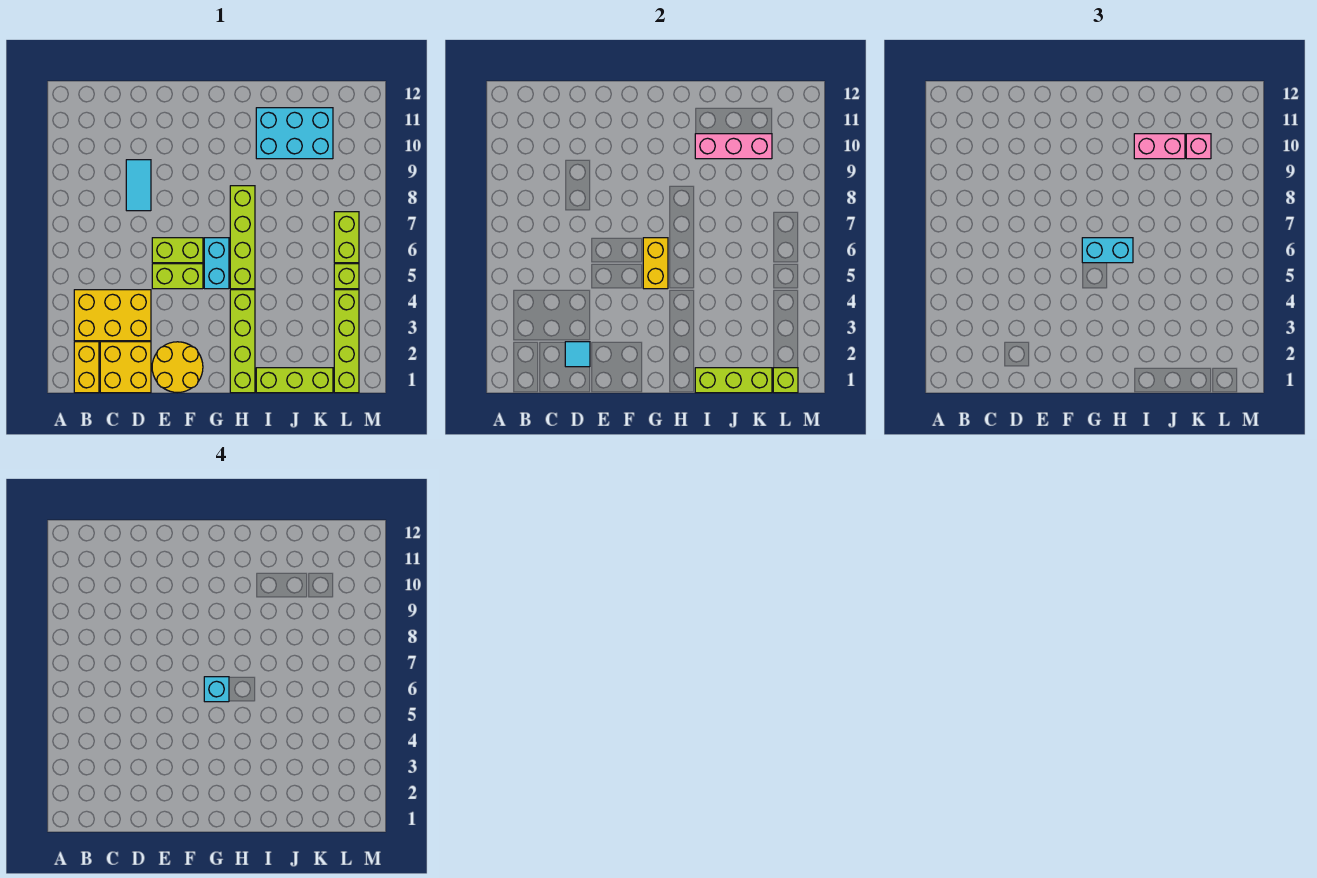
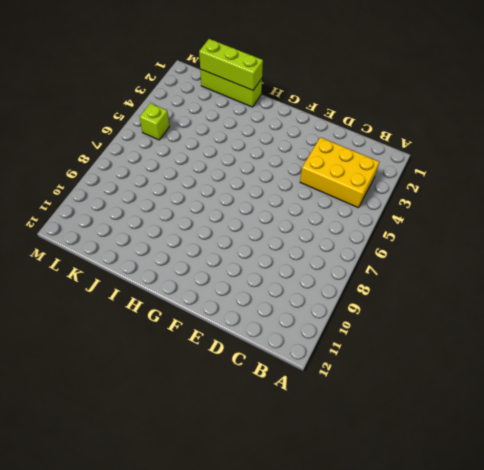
none -> yellow brick B1:B2 level 1
none -> yellow brick C1:D2 level 1
none -> cyan tile D8:D9 level 1

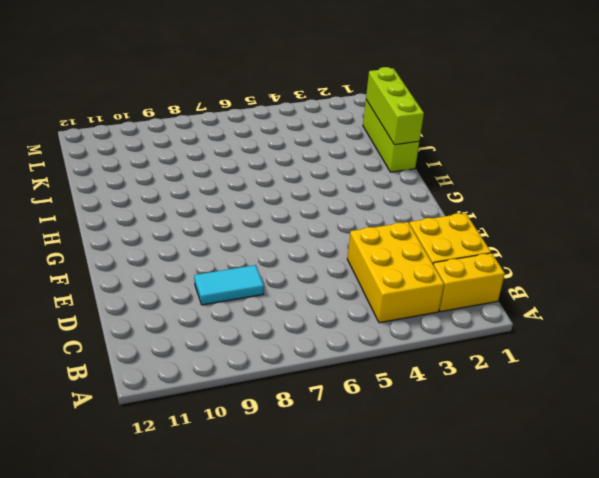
none -> yellow round brick E1:F2 level 1
none -> lime brick E5:F5 level 1
none -> lime brick E6:F6 level 1

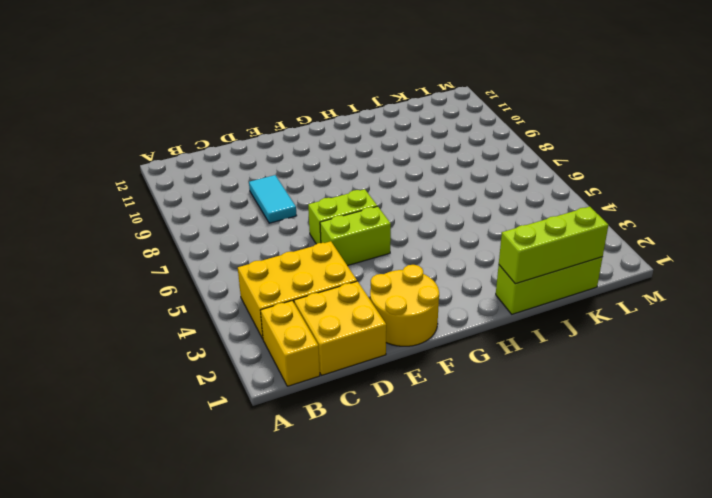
none -> cyan brick G5:G6 level 1
none -> lime brick H1:H4 level 1
none -> lime brick H5:H8 level 1

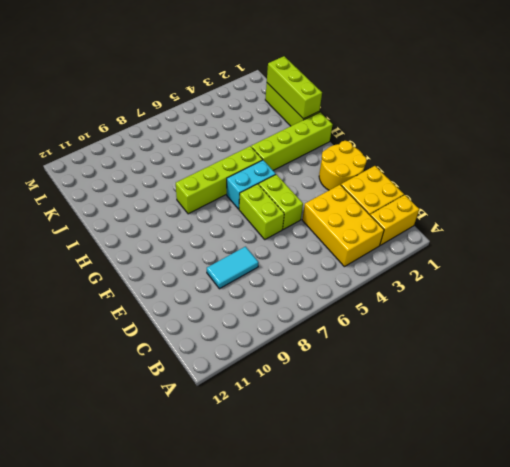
none -> cyan brick I10:K11 level 1
none -> lime brick L1:L4 level 1
none -> lime brick L5 level 1

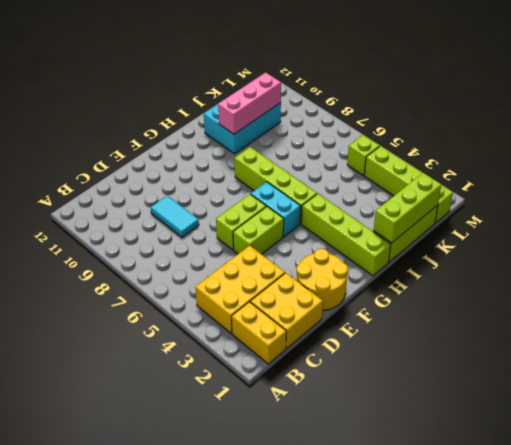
none -> lime brick L6:L7 level 1
none -> cyan tile D2 level 2
none -> yellow brick G5:G6 level 2

